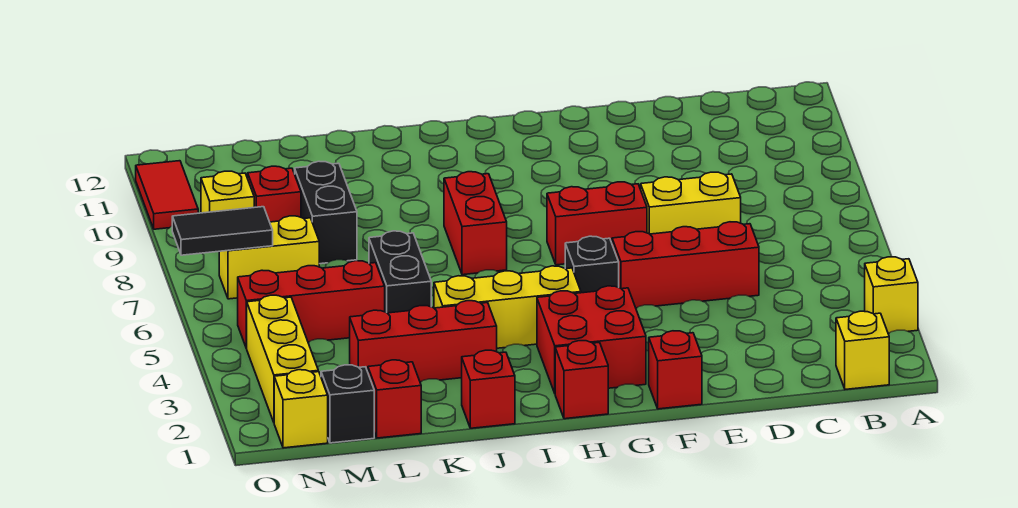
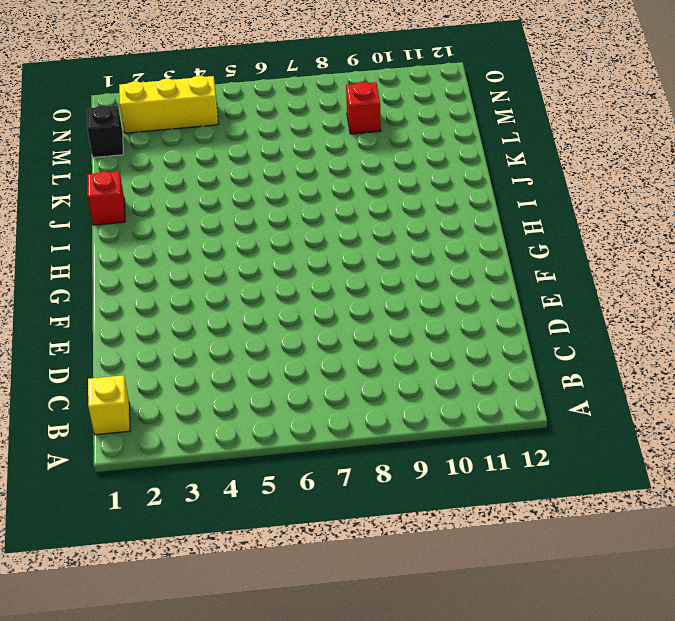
none -> yellow brick A3 level 1
none -> red brick D5:F5 level 1
none -> yellow brick D7:E7 level 1

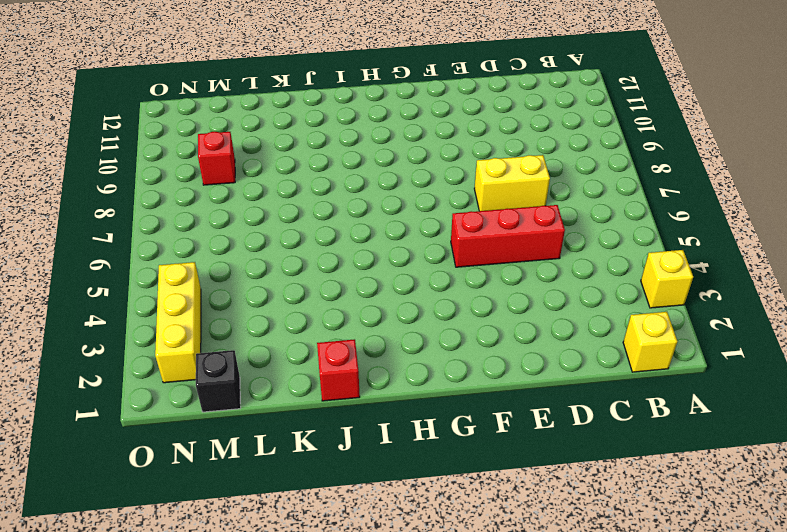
none -> red brick F1 level 1
none -> red brick F7:G7 level 1
none -> red brick G2:H3 level 1

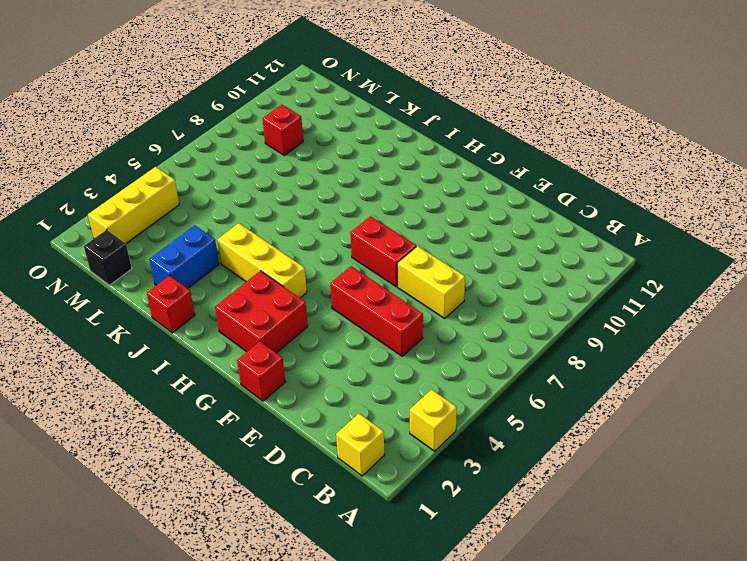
blue brick K2:K3 level 1 -> red brick J3:L3 level 1
none -> black brick G5 level 1
none -> red brick H1 level 1
none -> red brick I7:I8 level 1

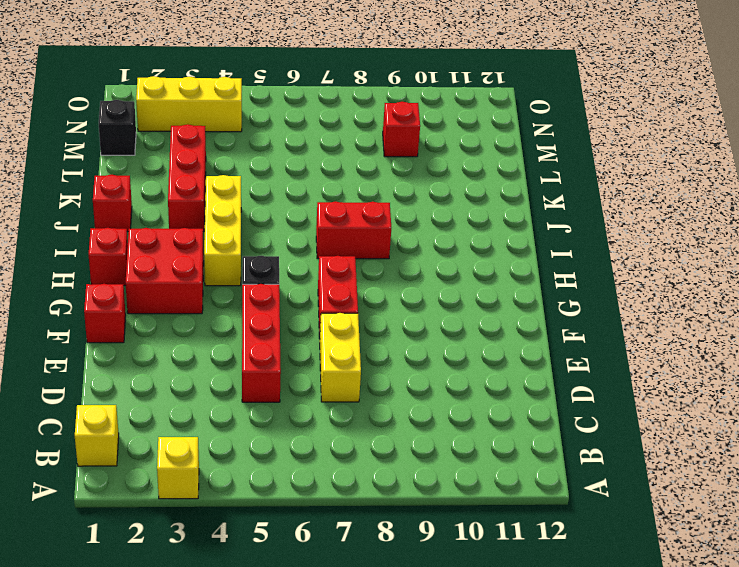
none -> black brick K5:K6 level 1
none -> red brick L1 level 1
none -> red brick L5:N5 level 1

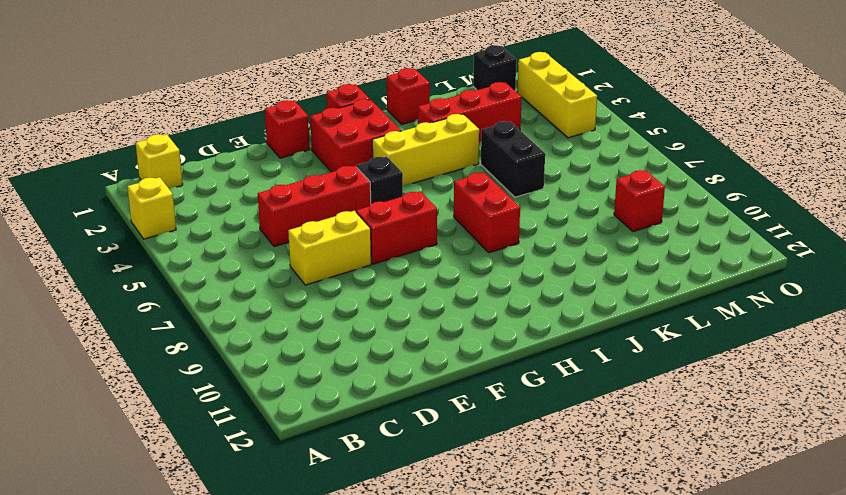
none -> red brick L1 level 1
none -> red brick L5:N5 level 1
none -> black brick L8:L9 level 1

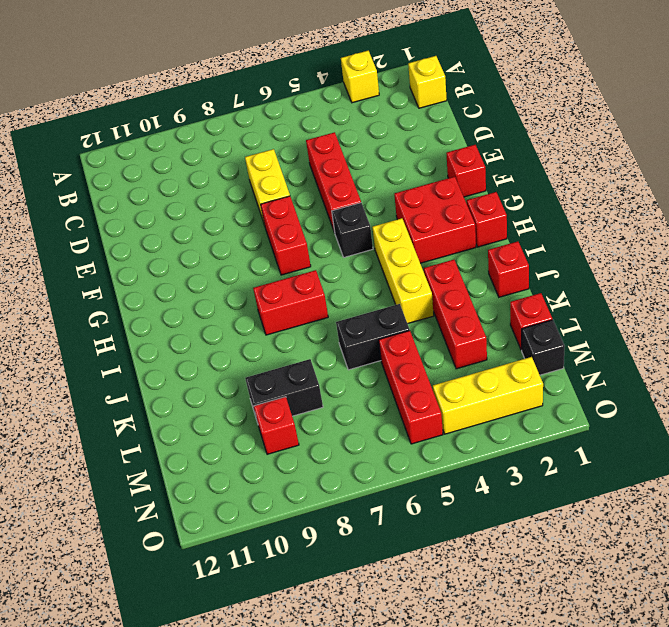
none -> yellow brick M7:N7 level 1
none -> yellow brick N1 level 1
none -> yellow brick N9 level 1

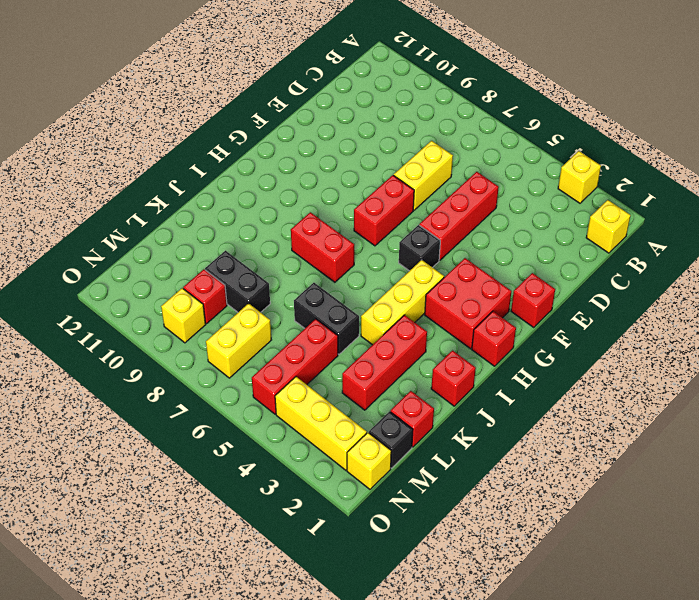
none -> red tile O10:O11 level 1
none -> black tile N7:O7 level 2

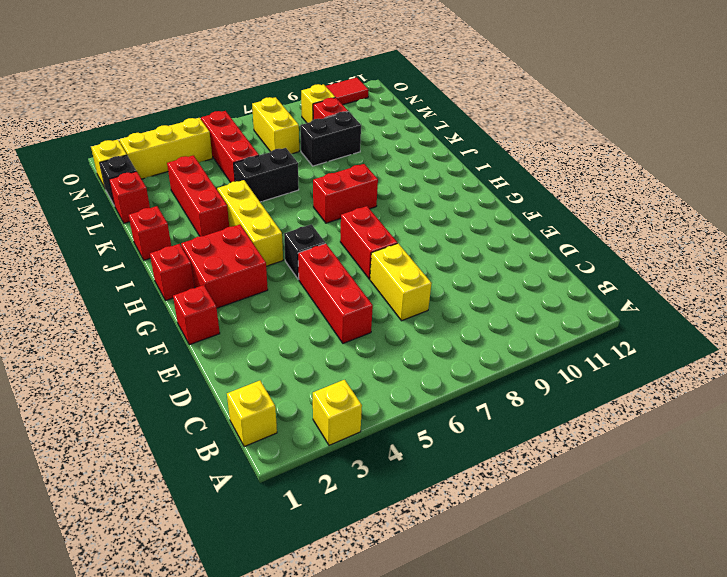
none -> black tile N7:O7 level 2

